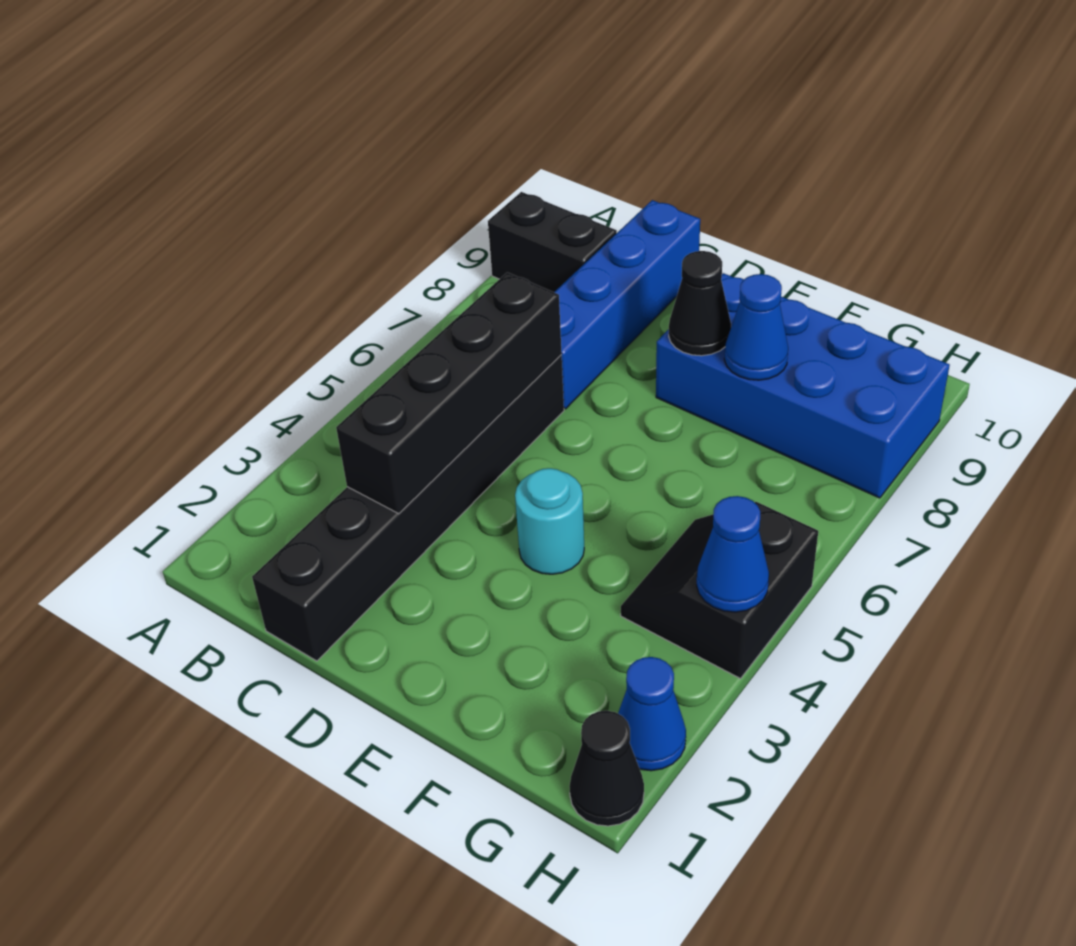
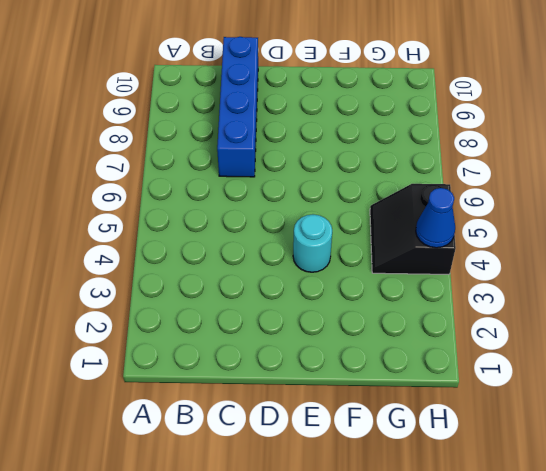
none -> black brick A9:B9 level 1
none -> black brick C1:C6 level 1
none -> blue brick E8:H9 level 1

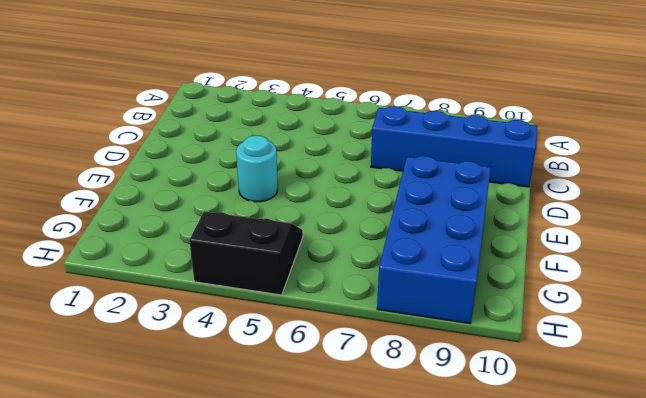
none -> black brick A9:B9 level 1
none -> black brick C1:C6 level 1
none -> black cone H1 level 1

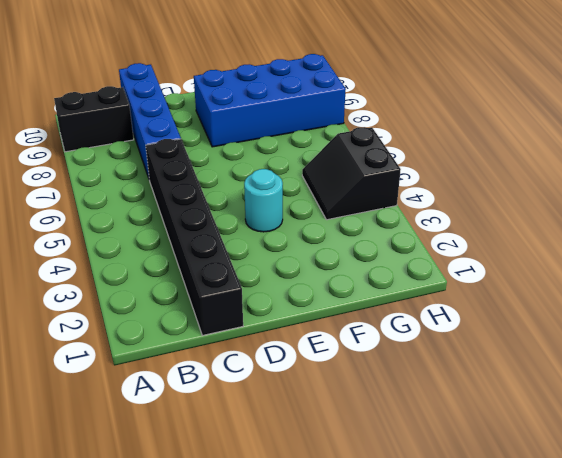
none -> black cone H1 level 1
none -> blue cone H2 level 1
none -> black brick C3:C6 level 2

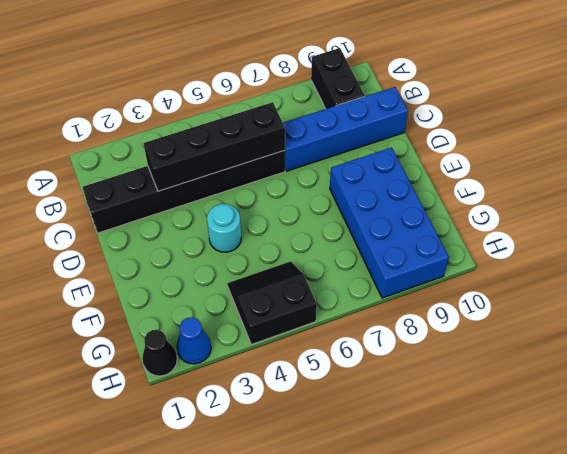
none -> black cone E8 level 2
none -> blue cone F8 level 2
none -> blue cone H4 level 2

